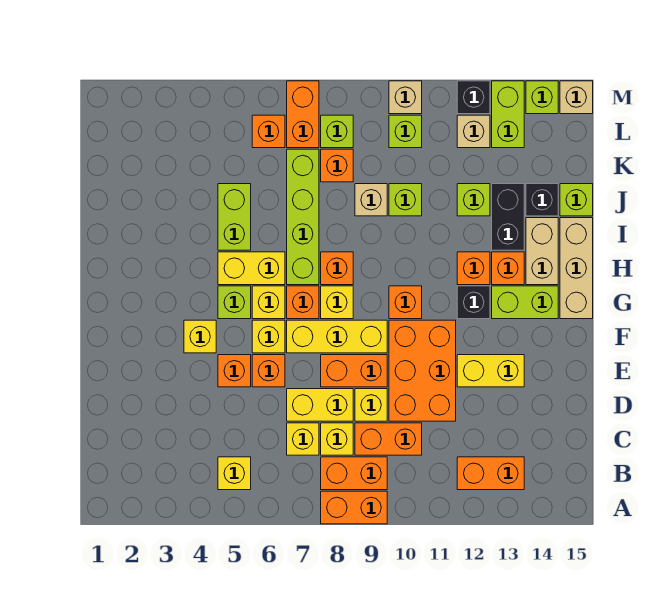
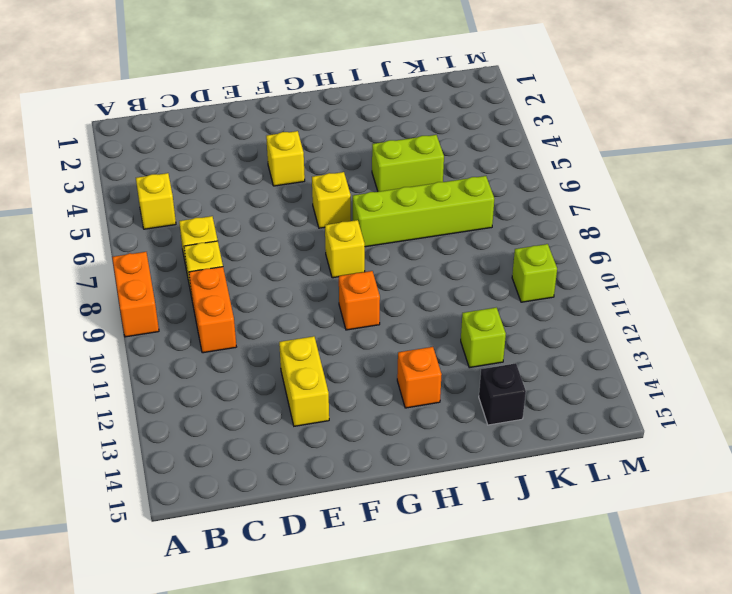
none -> orange brick B8:B9 level 1
none -> orange brick B12:B13 level 1
none -> yellow brick D7:D8 level 1
none -> yellow brick D9 level 1

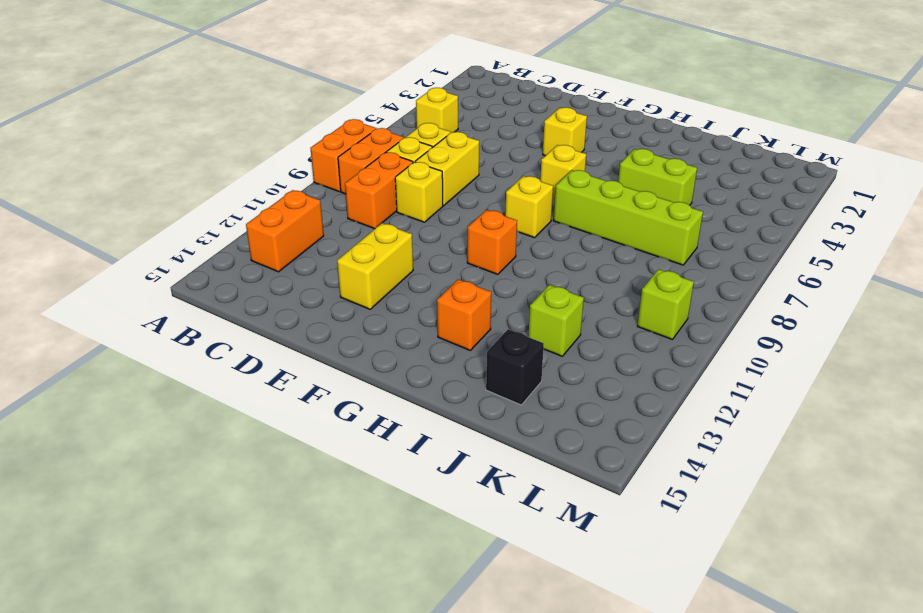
none -> orange brick D10:F11 level 1
none -> orange brick E5 level 1
none -> orange brick E6 level 1
none -> orange brick E8:E9 level 1

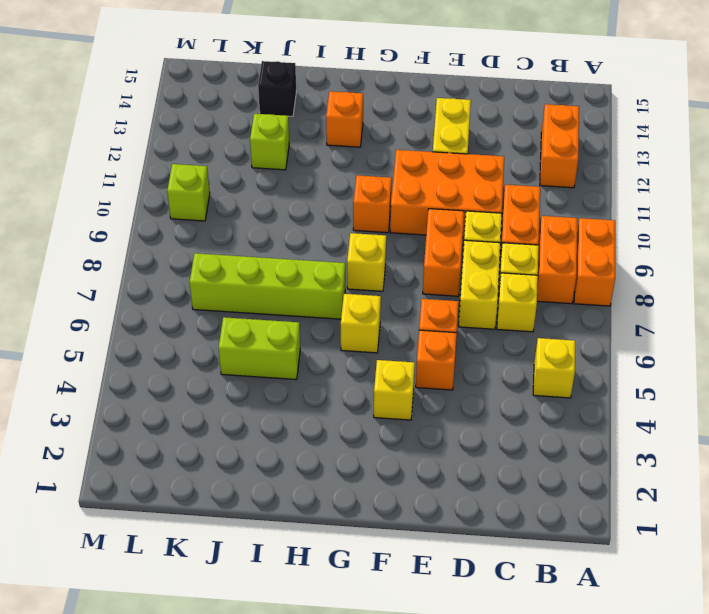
none -> yellow brick F6 level 1
none -> yellow brick F7:F9 level 1
none -> lime brick G5 level 1
none -> orange brick G7 level 1

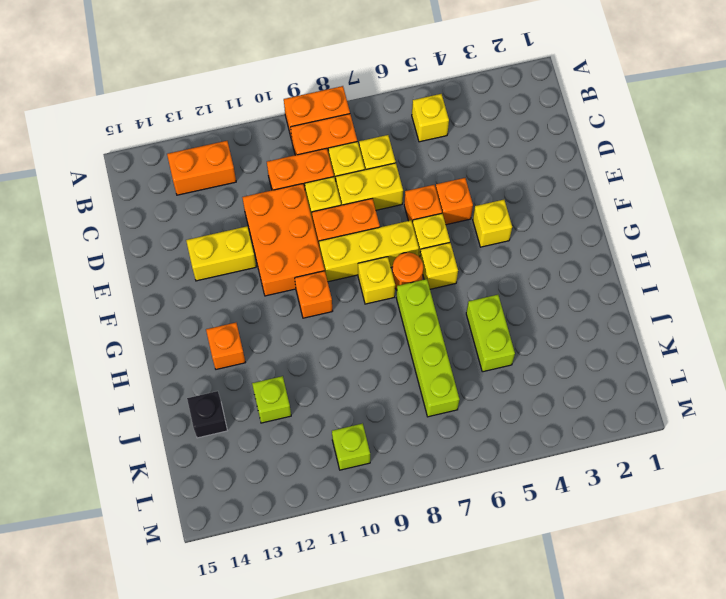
orange round brick G7 level 1 -> orange brick G7 level 1
none -> lime brick G5 level 1
none -> black brick G12 level 1
none -> lime brick G13:G14 level 1
none -> tan brick G15:I15 level 1

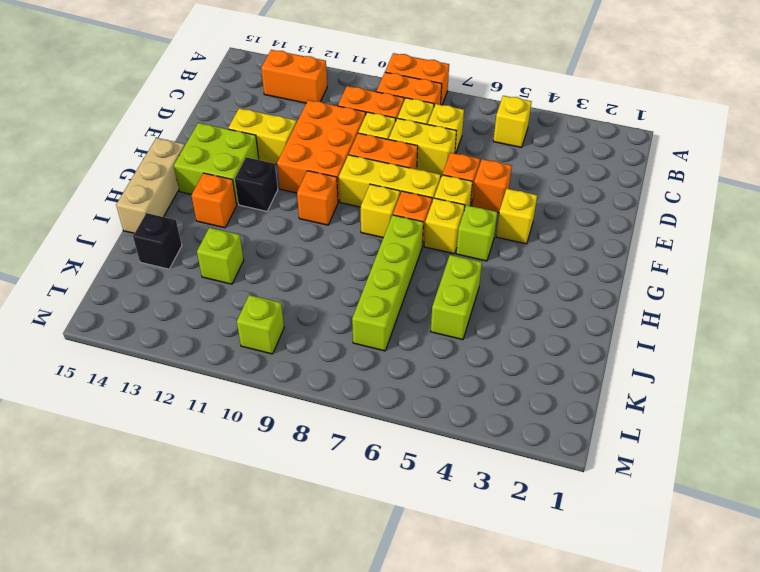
lime brick F13:G14 level 1 -> lime brick G13:G14 level 1
none -> yellow brick H5:H6 level 1
none -> orange brick H8 level 1
none -> orange brick H12 level 1
none -> tan brick H14:I14 level 1

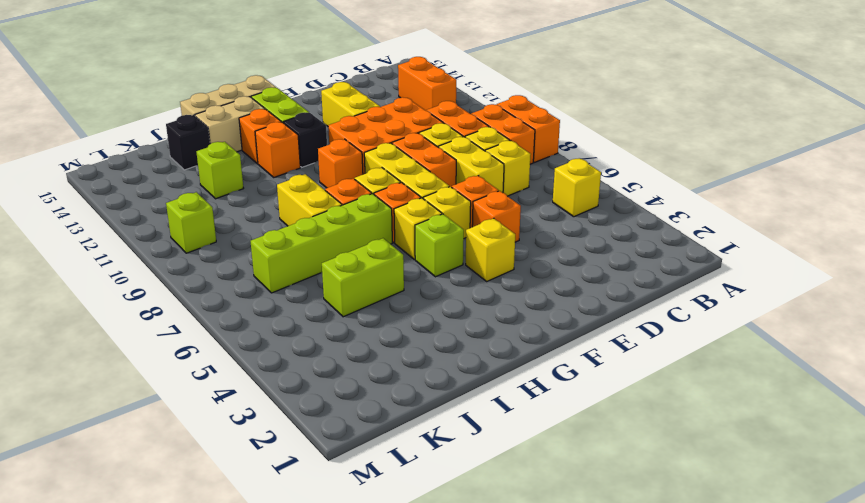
yellow brick I8:I9 level 1 -> yellow brick H5:H6 level 1
none -> black brick I13:J13 level 1
none -> tan brick J9 level 1
none -> lime brick J10 level 1
none -> lime brick J15 level 1

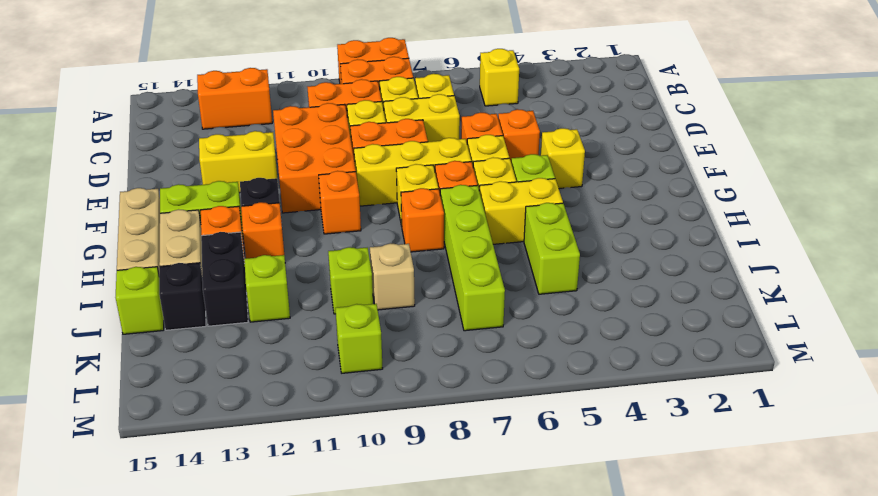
none -> orange brick K8 level 1
none -> orange brick L6 level 1
none -> orange brick L7:M7 level 1
none -> lime brick L8 level 1

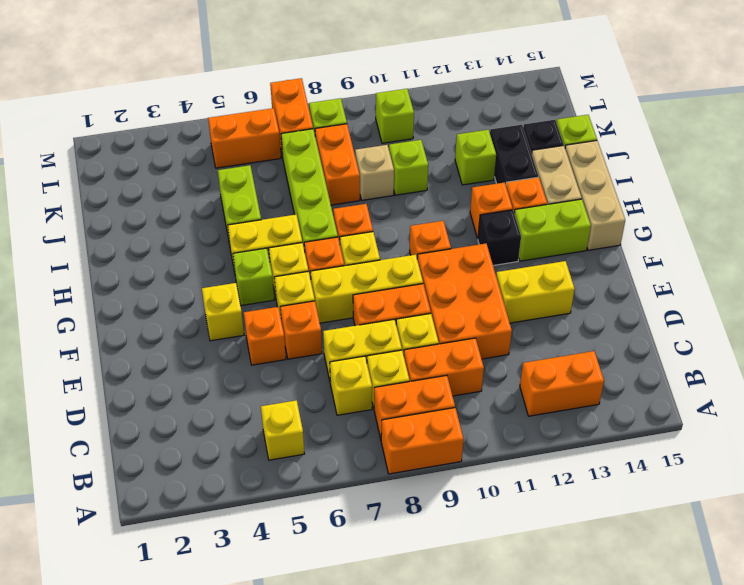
orange brick J8:K8 level 1 -> orange brick K8 level 1
orange brick L5:L6 level 1 -> orange brick L6 level 1
none -> tan brick L12 level 1
none -> lime brick L13:M13 level 1
none -> tan brick M10 level 1
none -> black brick M12 level 1

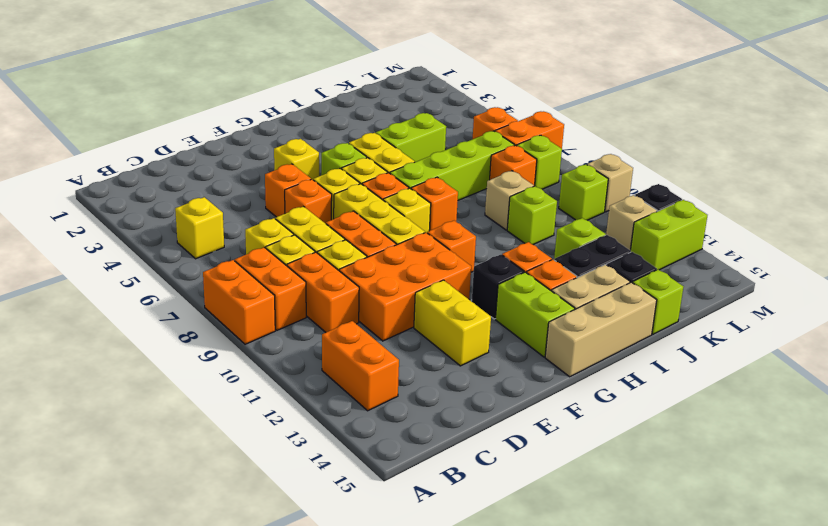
none -> lime brick M14 level 1
none -> tan brick M15 level 1

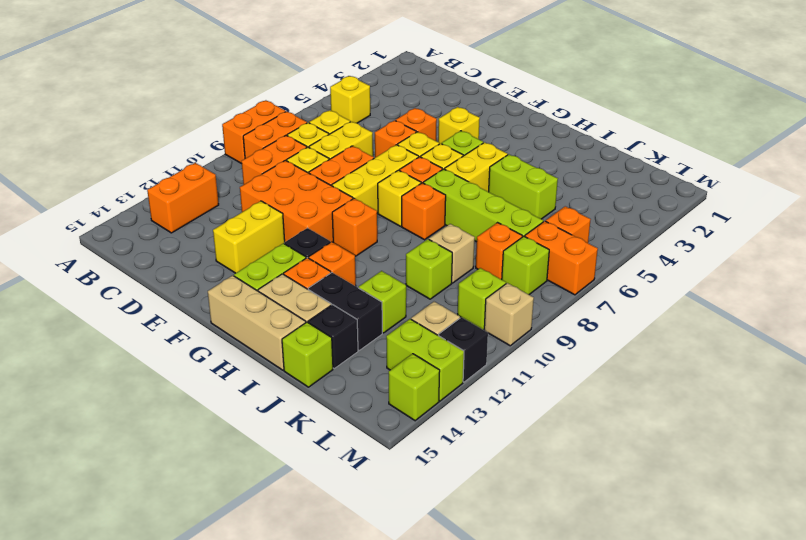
none -> tan brick M15 level 1

